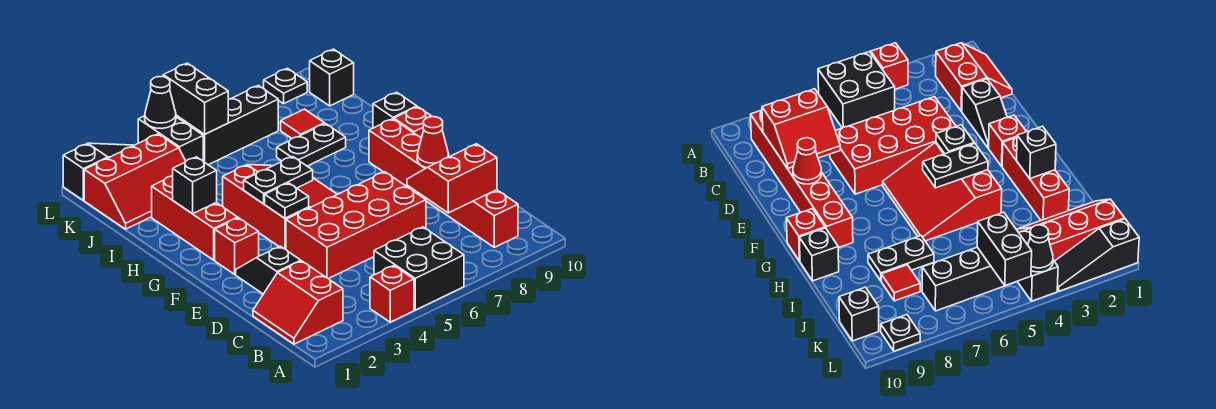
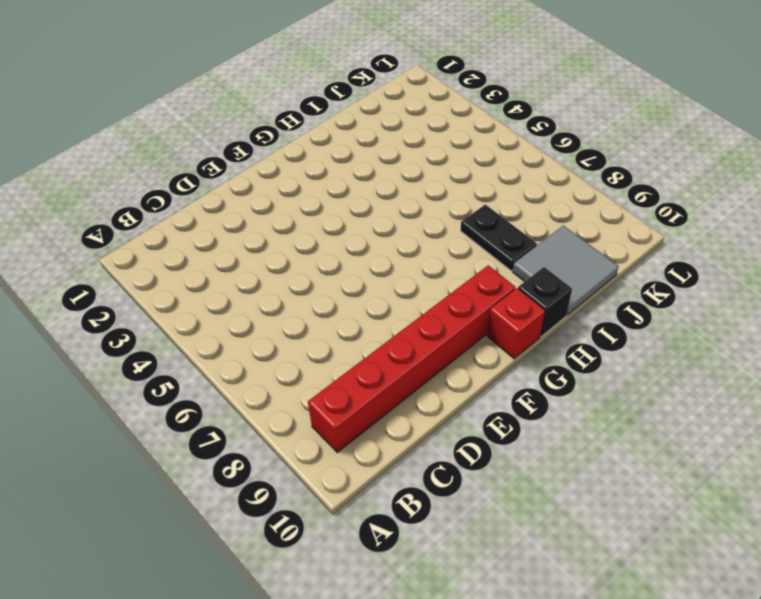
grey tile I9:J10 level 1 -> none
none -> red brick A4 level 1
none -> black brick A5:B6 level 1
none -> red slope B1:C2 level 1 top 2

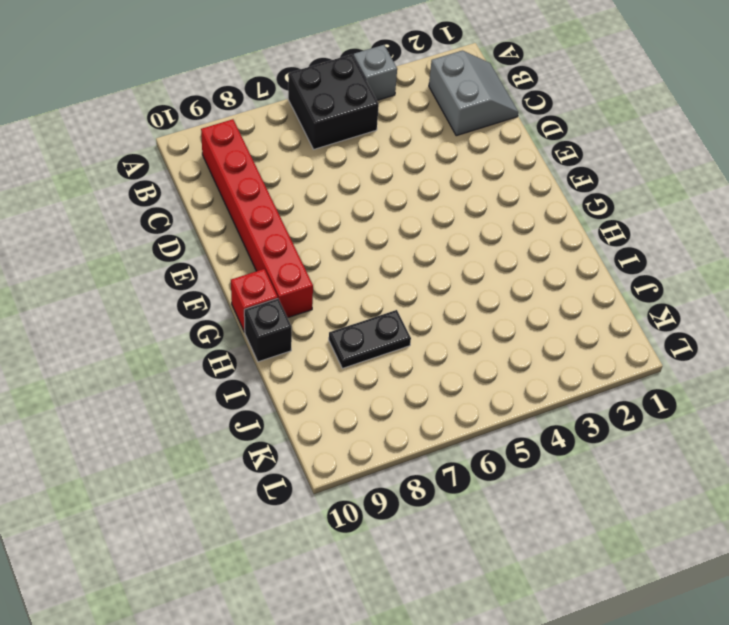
grey brick A4 level 1 -> red brick A4 level 1
grey slope B1:C2 level 1 top 2 -> red slope B1:C2 level 1 top 2
none -> black slope D2:E2 level 1 top D
none -> red brick D4:E7 level 1
none -> red brick F2 level 1

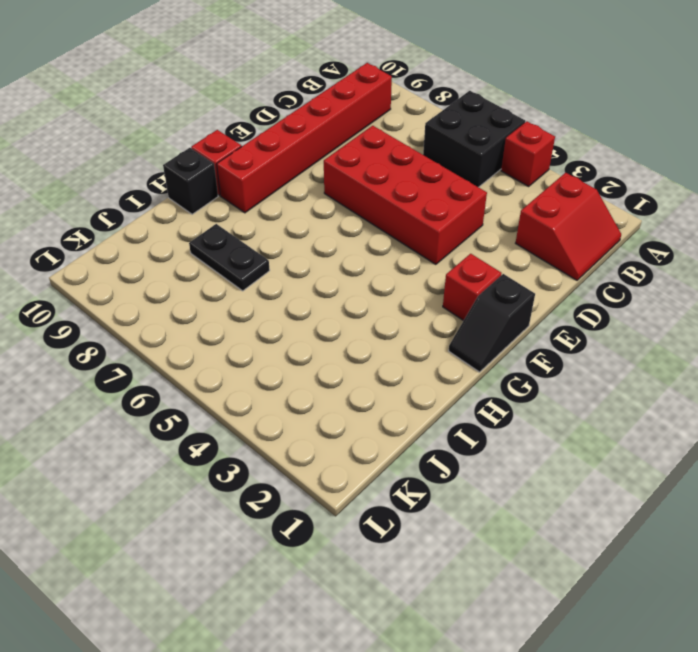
black slope F1:G1 level 1 top F -> black slope D2:E2 level 1 top D
none -> red slope F4:H6 level 1 top 4
none -> red brick G2:I2 level 1
none -> red slope J1:K3 level 1 top K

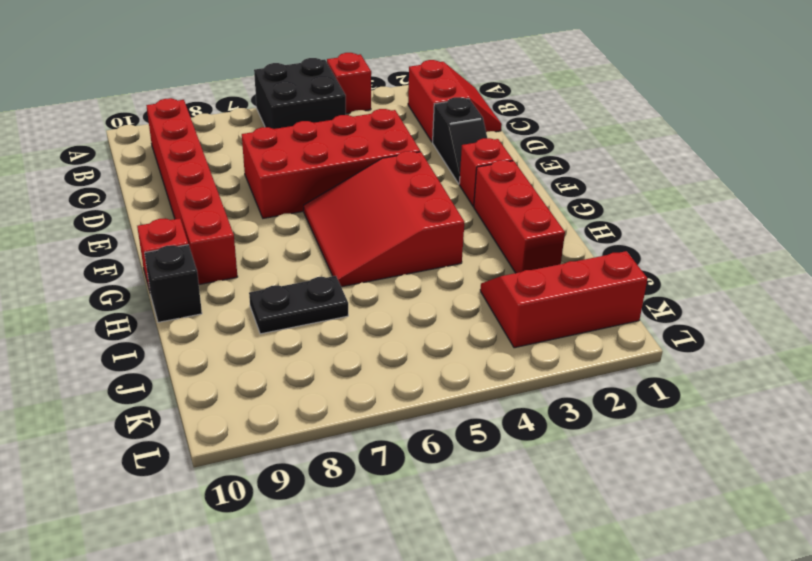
none -> red tile J8 level 1
none -> black brick K4:L4 level 1
none -> black brick K5:K7 level 1

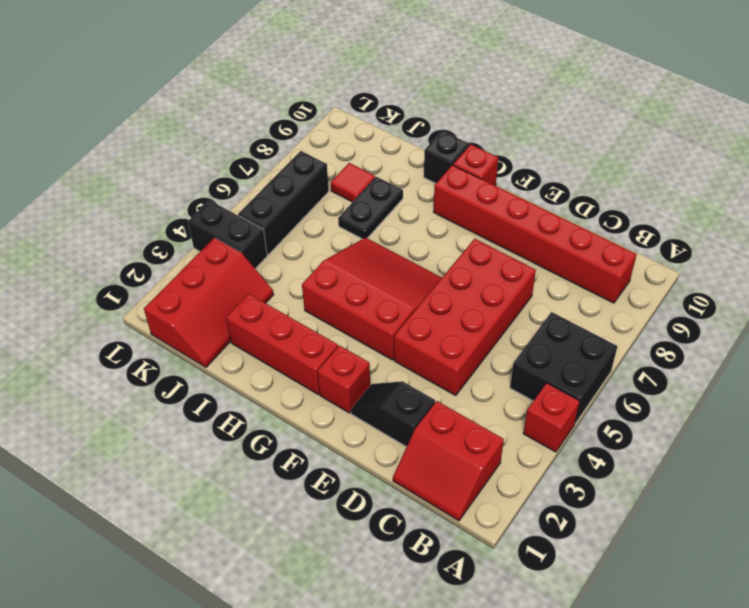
none -> black brick K10 level 1
none -> black slope L1:L3 level 1 top 1
none -> black plate L9 level 1

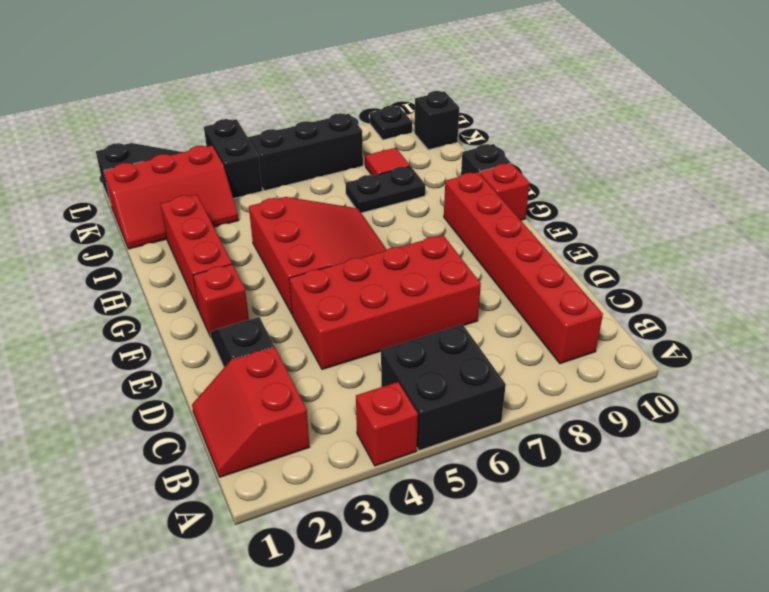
none -> red slope C8:D9 level 2 top C
none -> red cone E9 level 2
none -> black plate F4 level 2

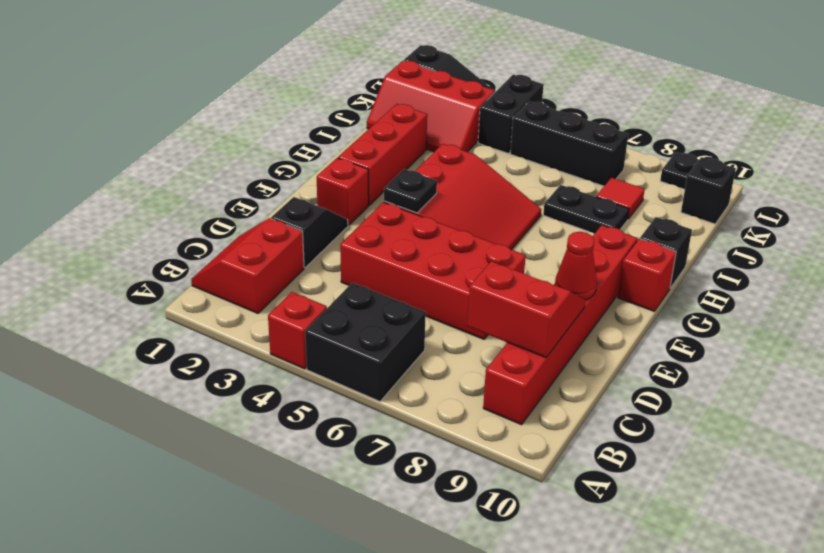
none -> black plate G4:G5 level 2
none -> black brick H2 level 2
none -> black brick K5:L5 level 2

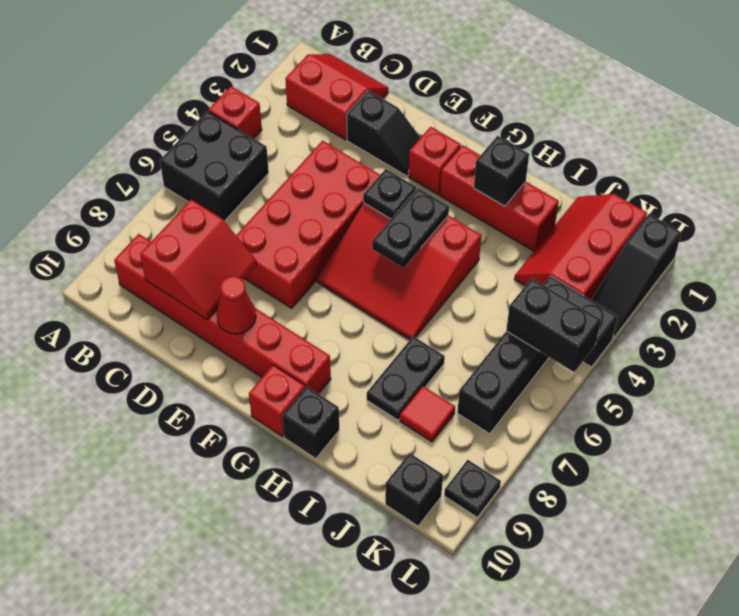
none -> black cone L4 level 2

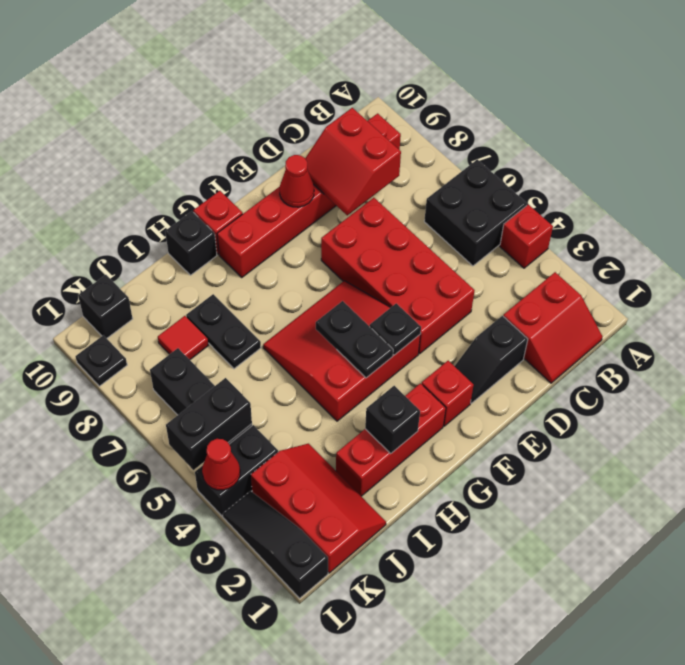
red cone L4 level 2 -> black cone L4 level 2

